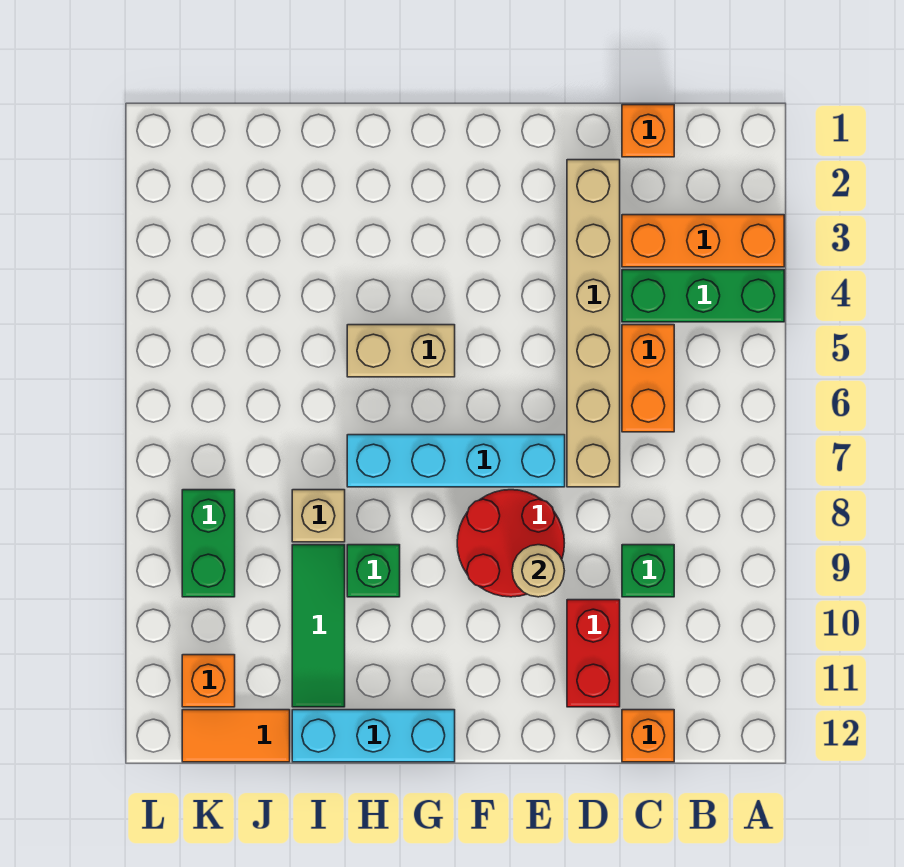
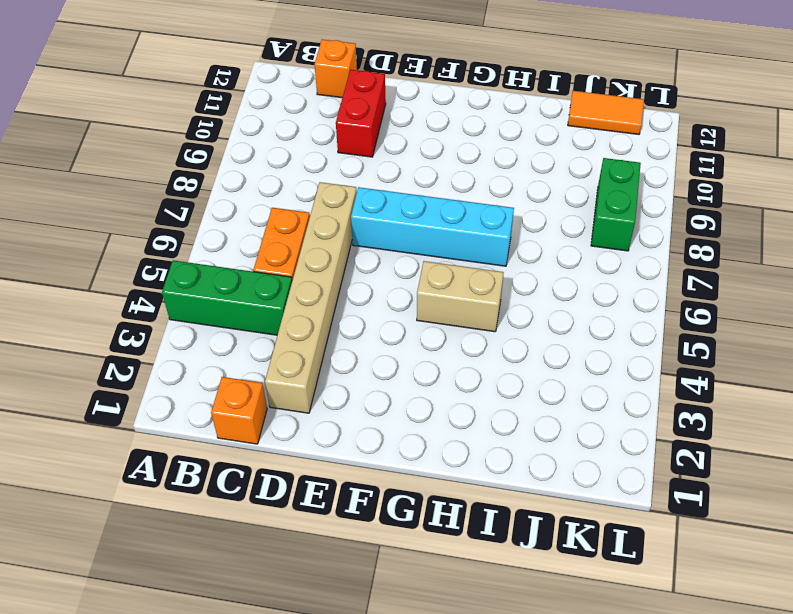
none -> orange brick A3:C3 level 1
none -> green brick C9 level 1
none -> red round brick E8:F9 level 1

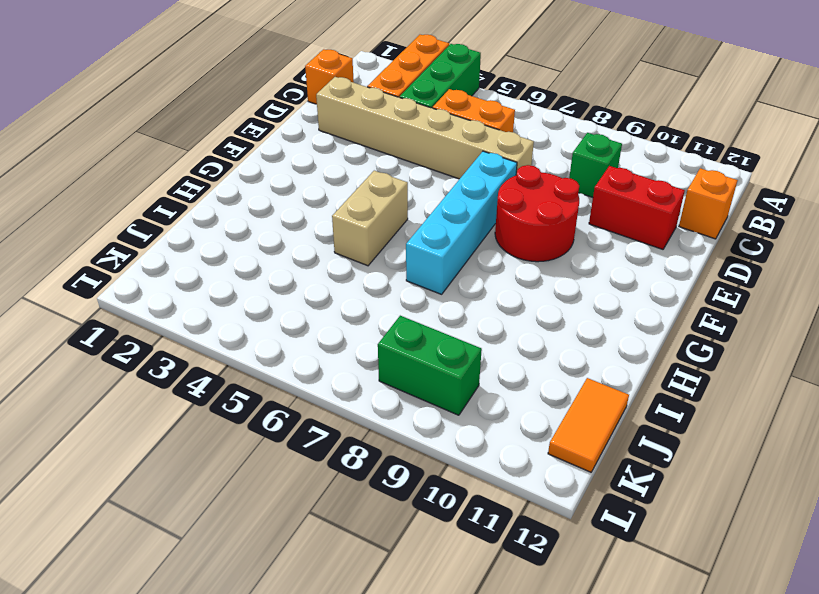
none -> cyan brick G12:I12 level 1
none -> green brick H9 level 1
none -> tan brick I8 level 1

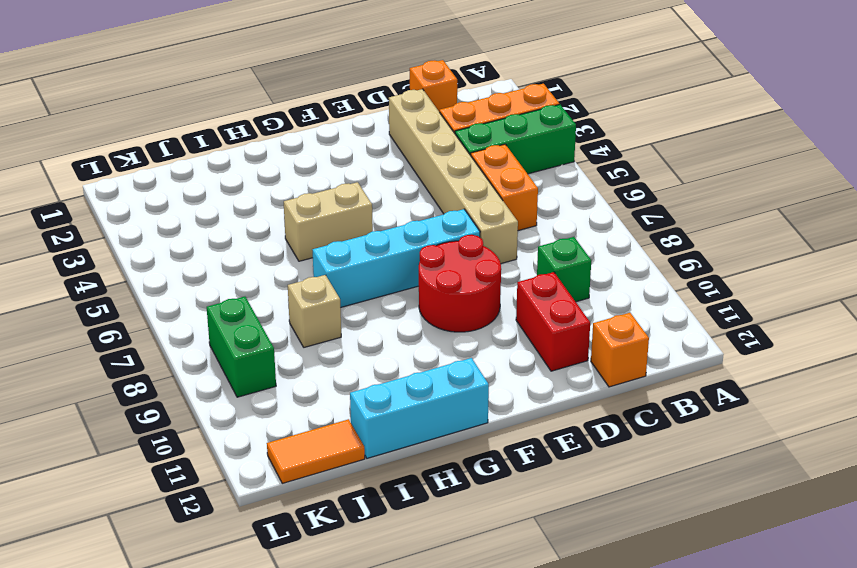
none -> green brick H9 level 1
none -> green tile I9:I11 level 1
none -> orange brick K11 level 1

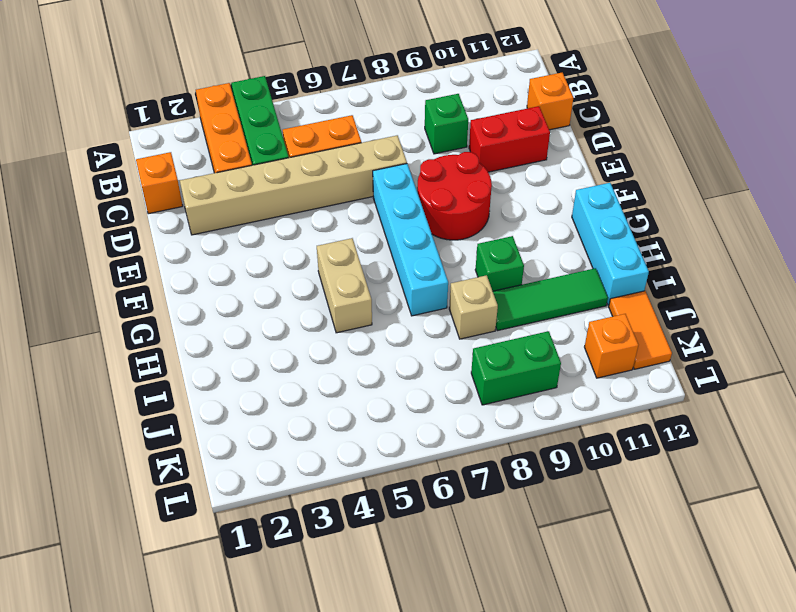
none -> tan round brick E9 level 2

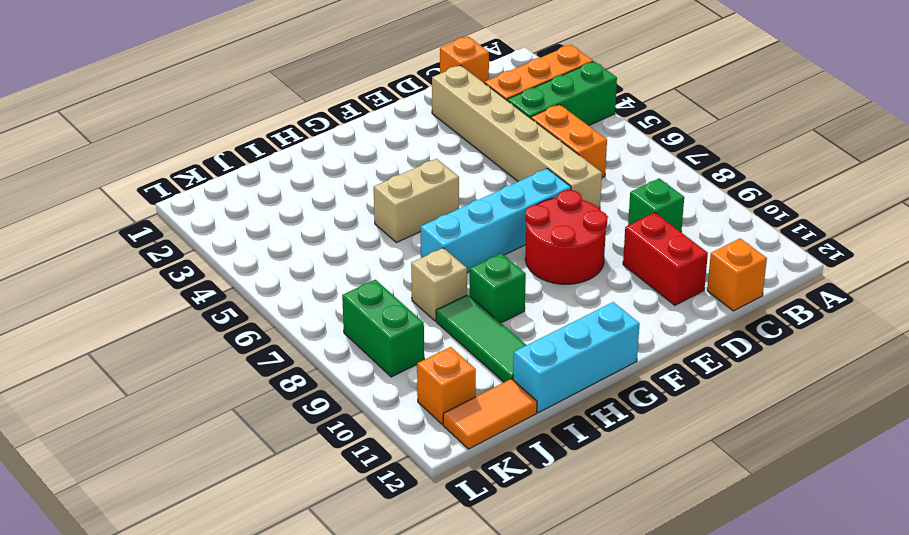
none -> tan round brick E9 level 2

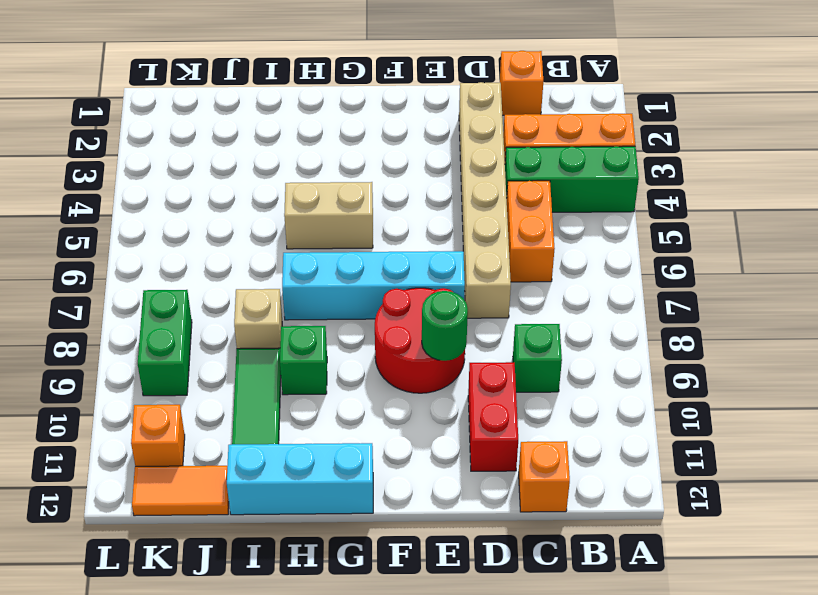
green round brick E9 level 2 -> tan round brick E9 level 2

